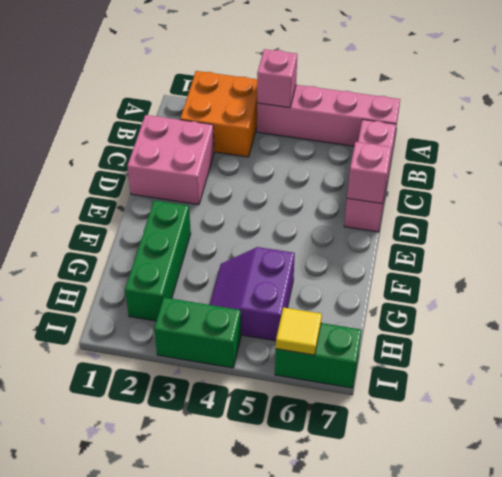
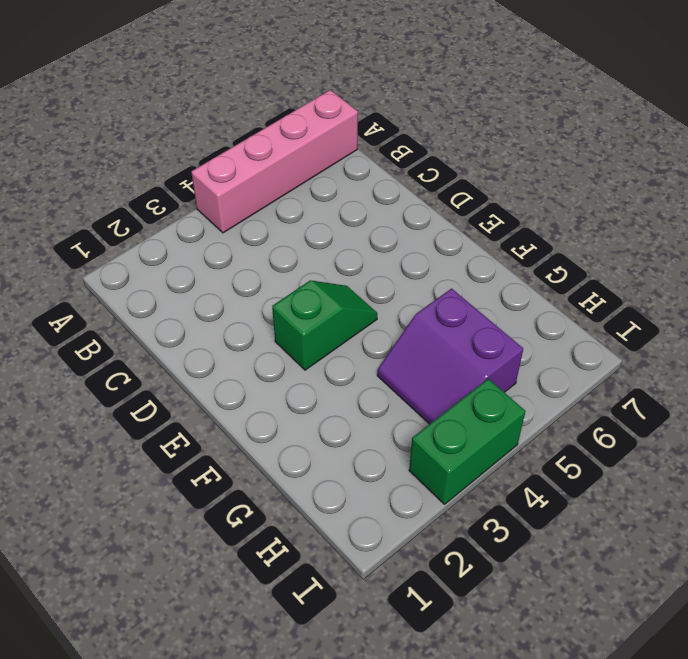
green slope E3:E4 level 1 top 3 -> none
none -> orange brick A2:B3 level 1
none -> pink brick B7:D7 level 1

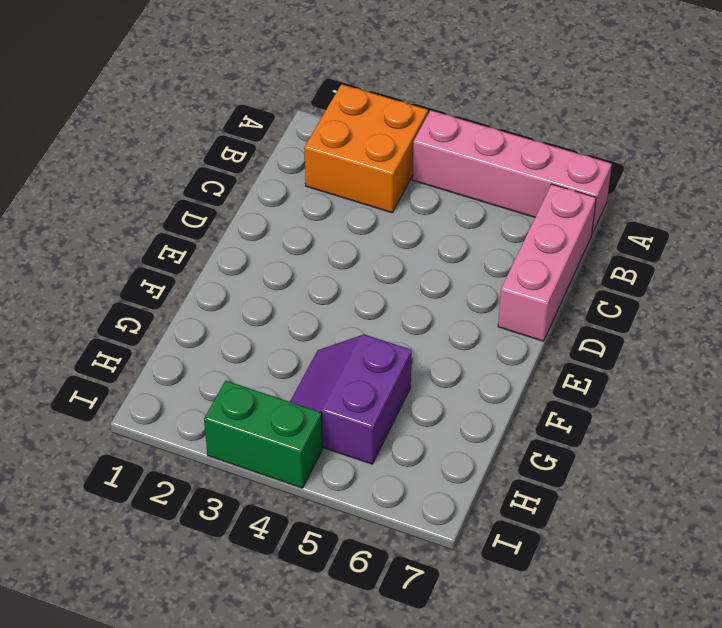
none -> pink brick C1:D2 level 1
none -> green brick F2:H2 level 1

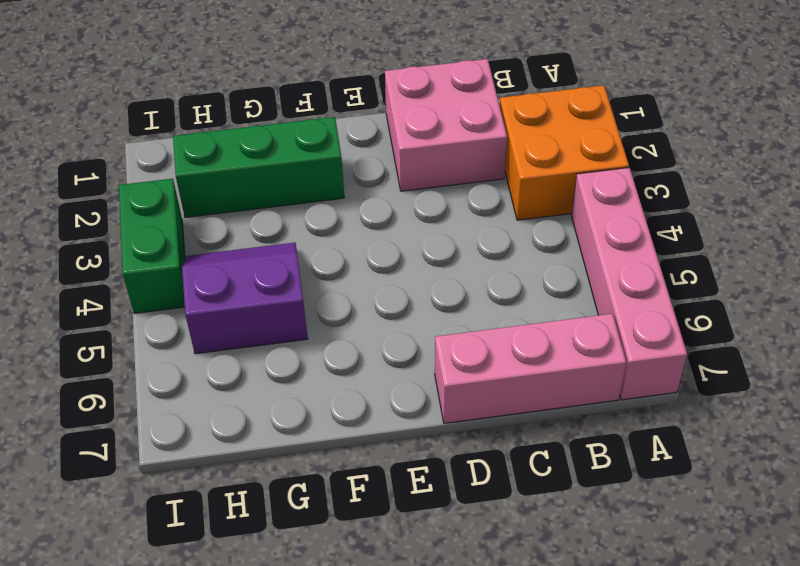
none -> green brick I6:I7 level 1
none -> pink brick A4 level 2

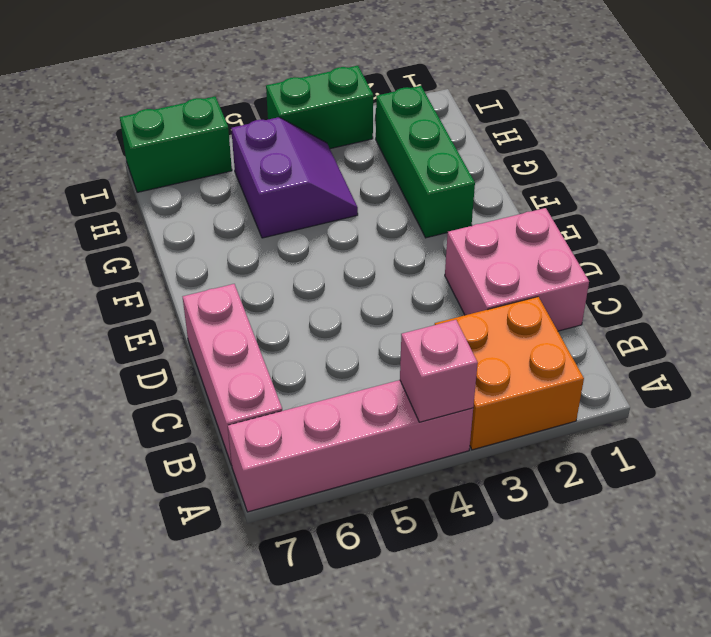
none -> pink brick D7 level 2
none -> yellow tile I6 level 2

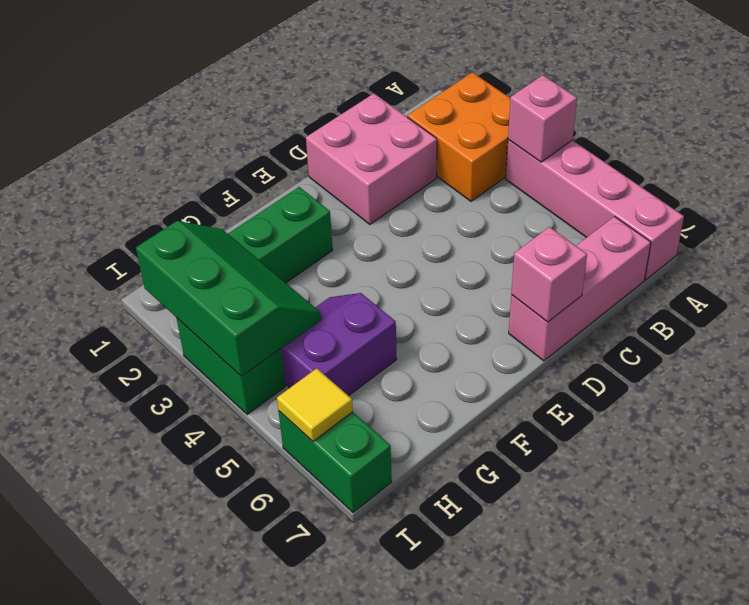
green slope H2:I4 level 2 top I -> none

